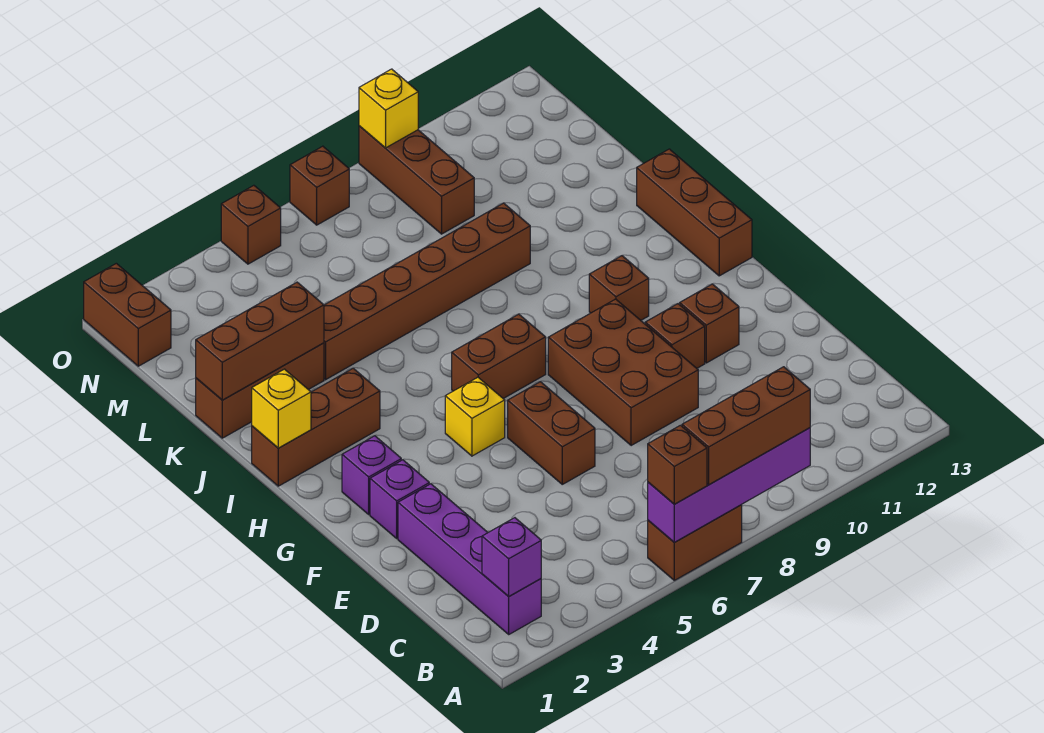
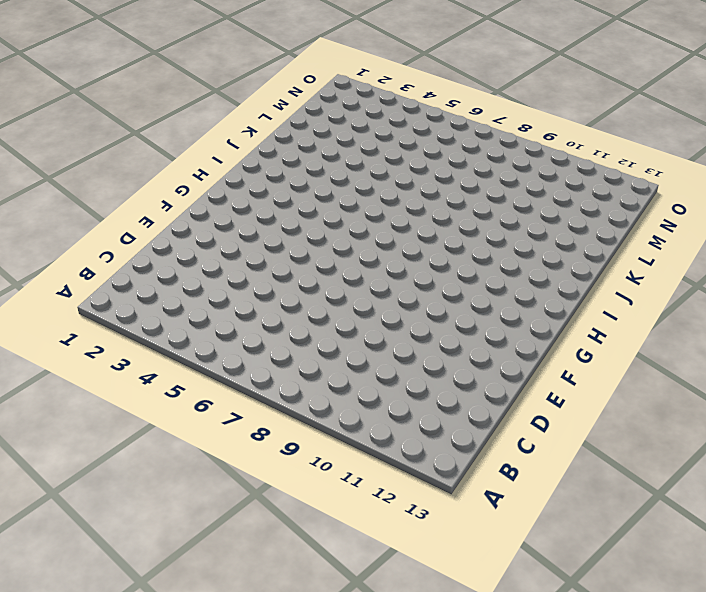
none -> brown brick A6:A7 level 1
none -> purple brick B2:E2 level 1
none -> brown brick E6:F6 level 1

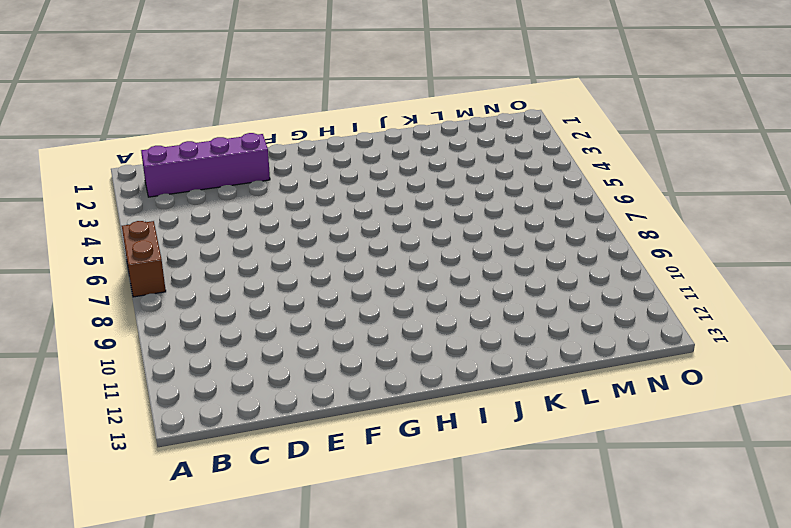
none -> brown brick E6:F6 level 1
none -> brown brick E8:G9 level 1
none -> purple brick F2 level 1

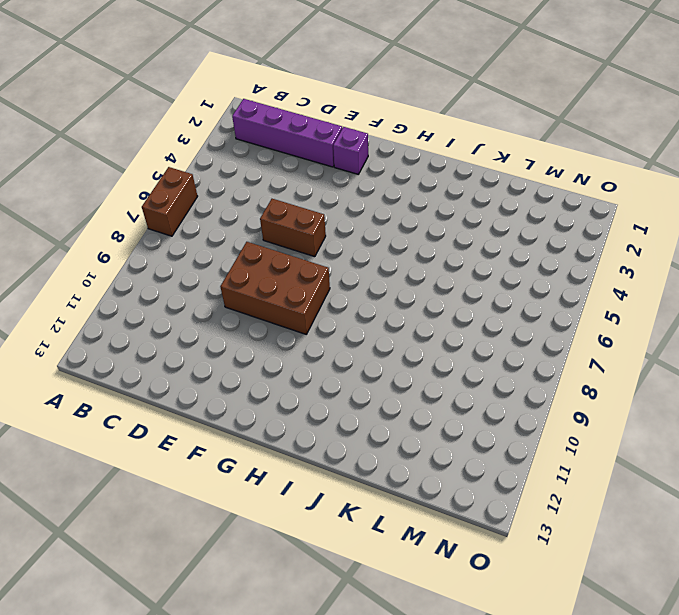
none -> brown brick F10 level 1
none -> brown brick F11 level 1
none -> purple brick G2 level 1

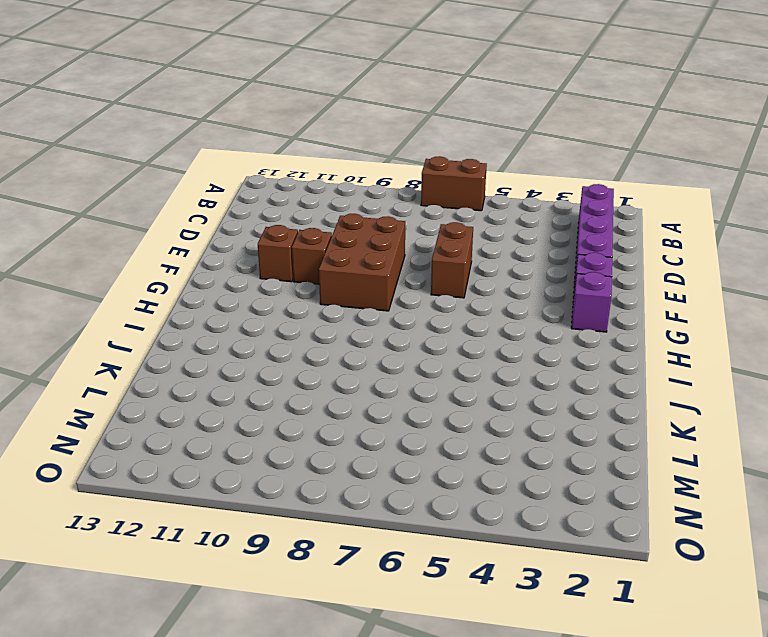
none -> yellow brick G5 level 1
none -> brown brick H6:H7 level 1
none -> brown brick H10 level 1

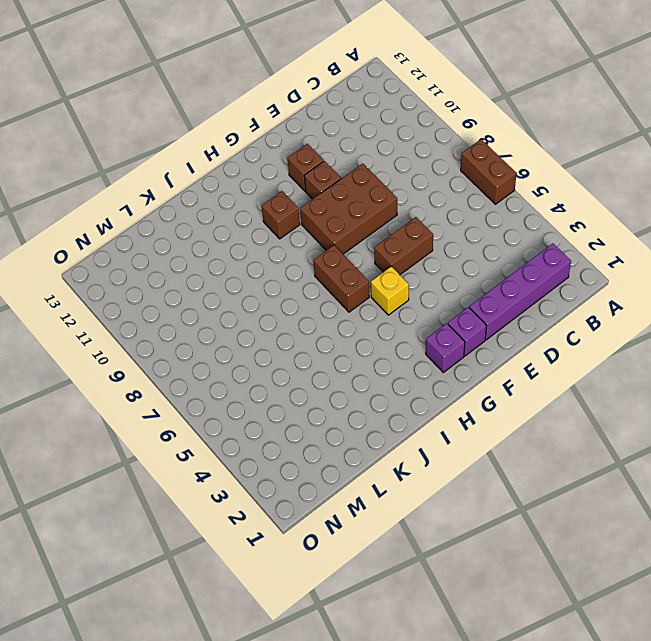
none -> brown brick H13:J13 level 1
none -> brown brick I1:I3 level 1
none -> brown brick K1:K3 level 1

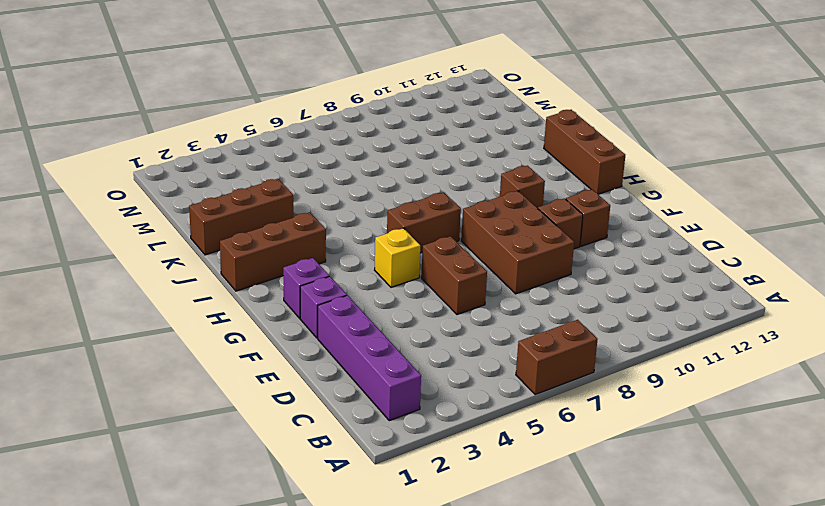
none -> brown brick K4:K9 level 1
none -> brown brick M9:O9 level 1
none -> brown brick N1:O1 level 1

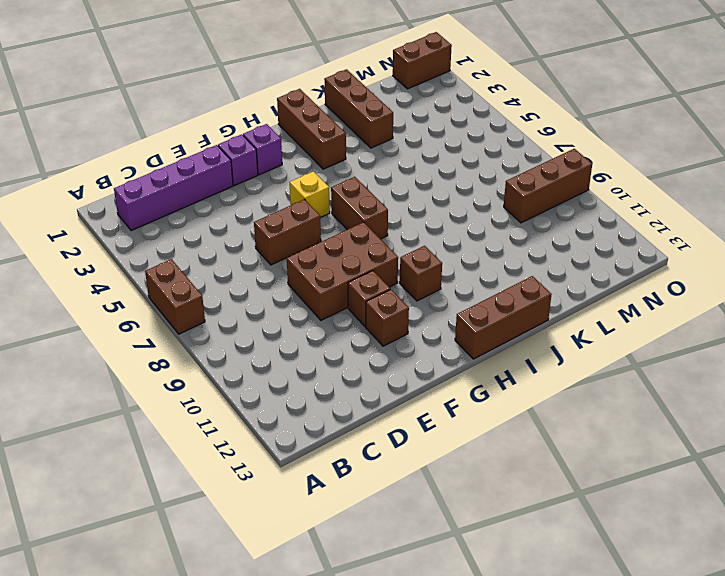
none -> brown brick K4:K9 level 1
none -> brown brick O5 level 1
none -> brown brick O7 level 1

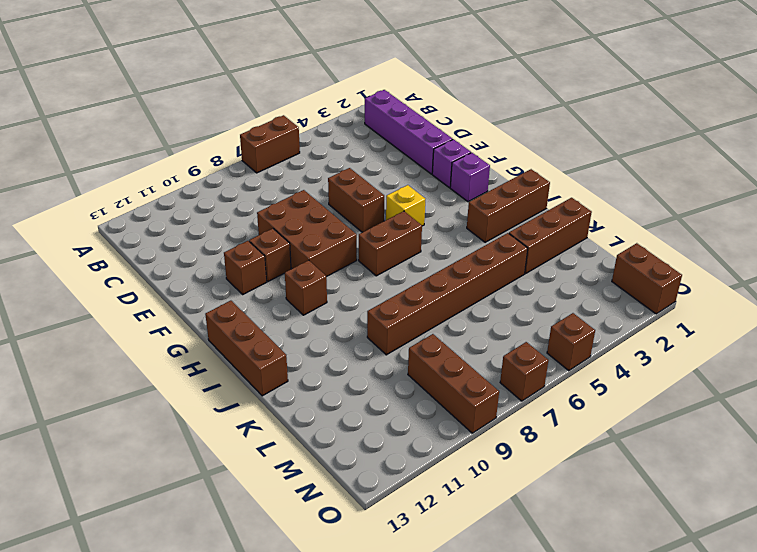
none -> purple brick A6:A9 level 2
none -> purple brick B2 level 2
none -> yellow brick I1 level 2

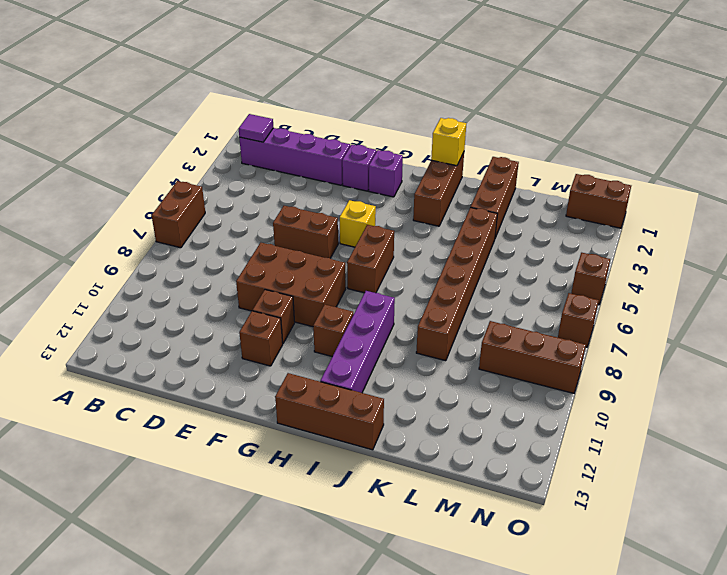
purple tile B2 level 2 -> purple brick B2 level 2
purple brick I9:I12 level 1 -> purple brick A6:A9 level 2
none -> brown brick K1:K3 level 2
none -> yellow brick O9 level 2
none -> brown brick A6 level 3

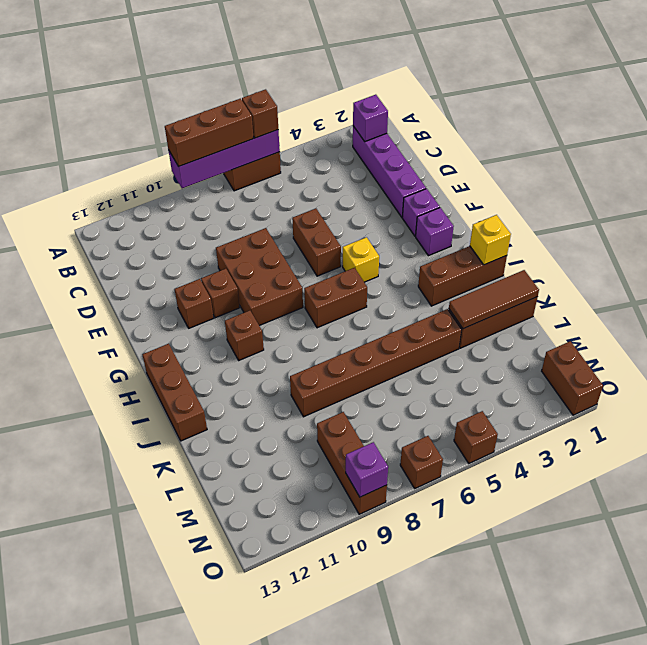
brown tile K1:K3 level 2 -> brown brick K1:K3 level 2
purple brick O9 level 2 -> yellow brick O9 level 2

